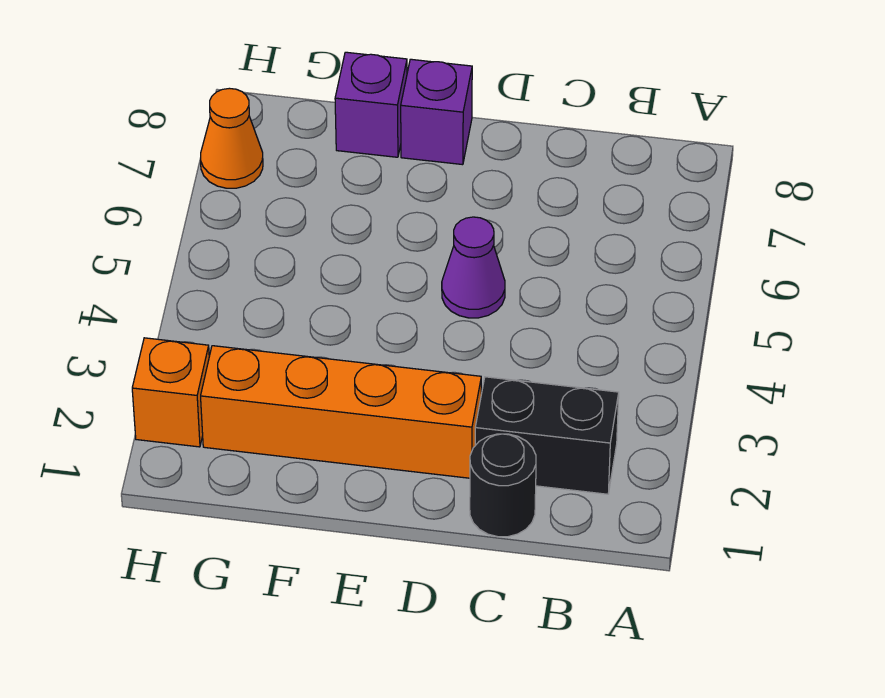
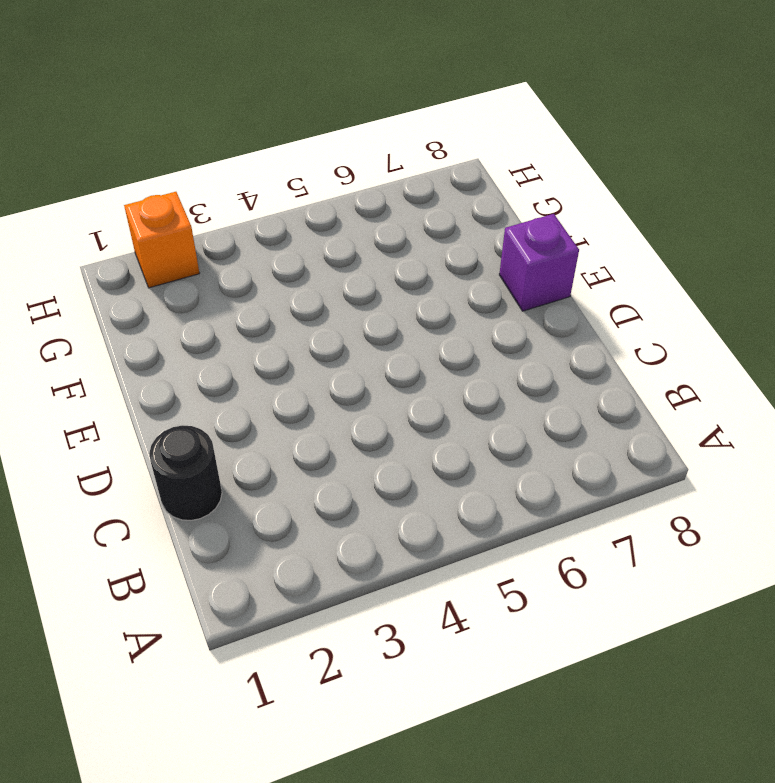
none -> black brick B2:C2 level 1
none -> orange brick D2:G2 level 1

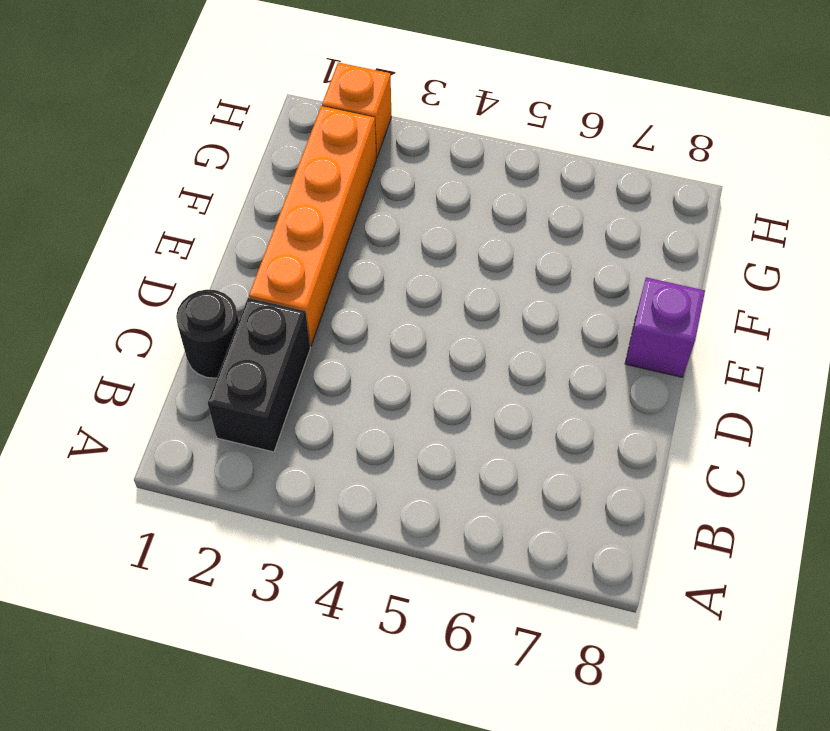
none -> purple cone D5 level 1
none -> purple brick F8 level 1

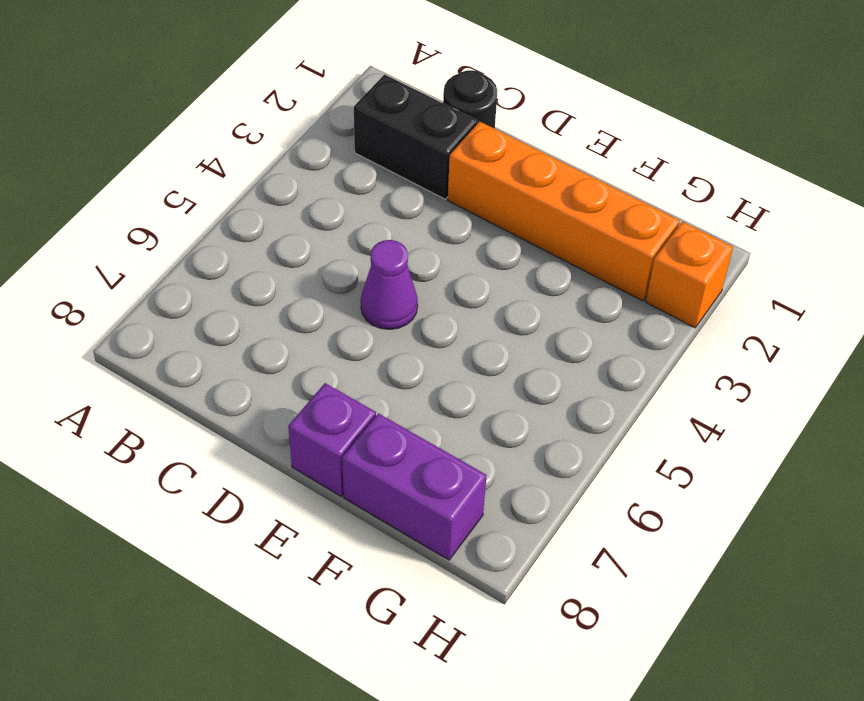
purple brick F8:G8 level 1 -> purple brick F8 level 1
none -> orange cone H7 level 1

